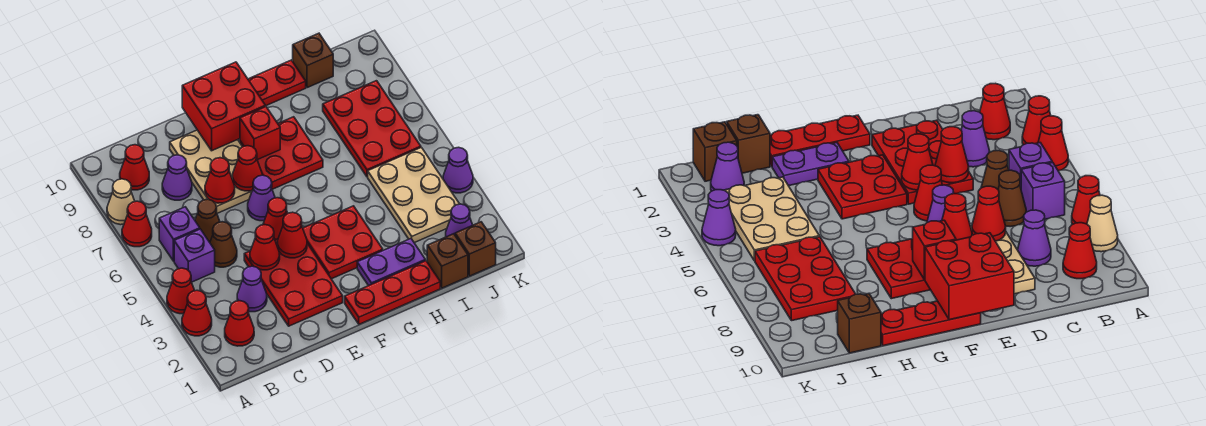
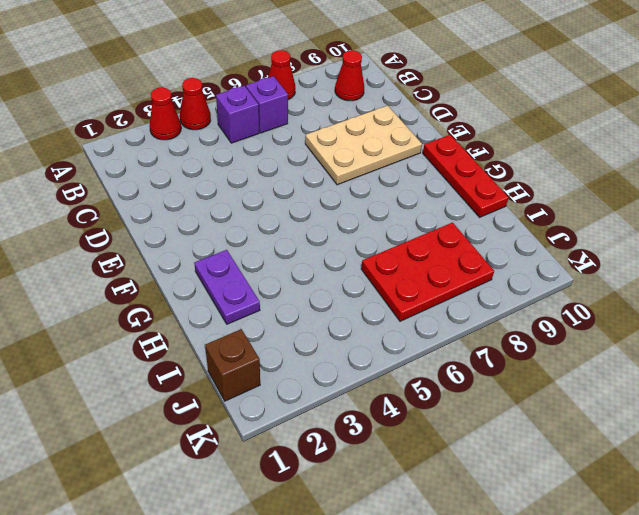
none -> tan cone A8 level 1
none -> red cone B2 level 1
none -> purple cone C3 level 1
none -> brown cone C5 level 1

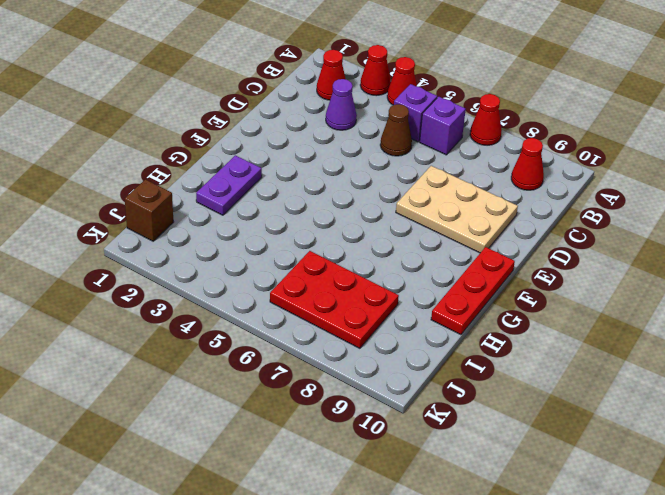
none -> tan cone A8 level 1
none -> brown cone C6 level 1
none -> purple cone C8 level 1
none -> red plate D2:E4 level 1

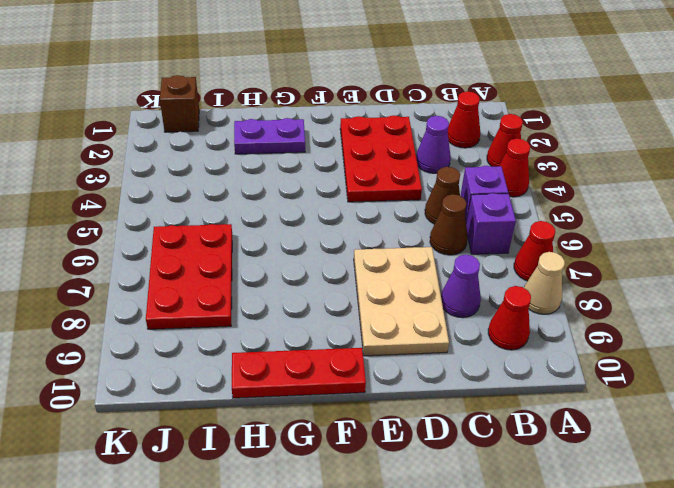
none -> red cone E5 level 1
none -> purple cone E6 level 1
none -> red plate F1:H1 level 1
none -> red plate F3:G4 level 1

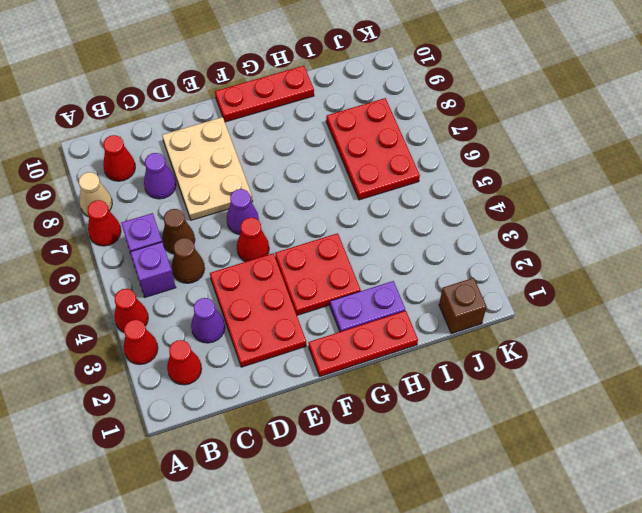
none -> red plate F7:G8 level 1
none -> brown brick I1 level 1
none -> tan plate I3:J5 level 1
none -> brown brick I10 level 1

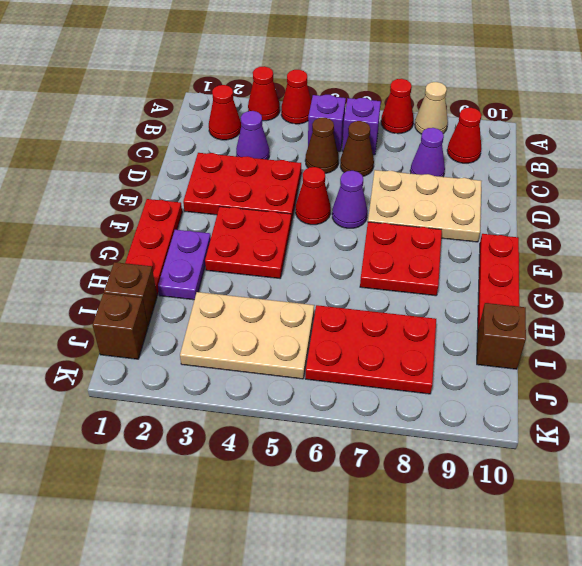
none -> purple cone J2 level 1
none -> purple cone K4 level 1
none -> red cone D4 level 2
none -> red cone D7 level 2

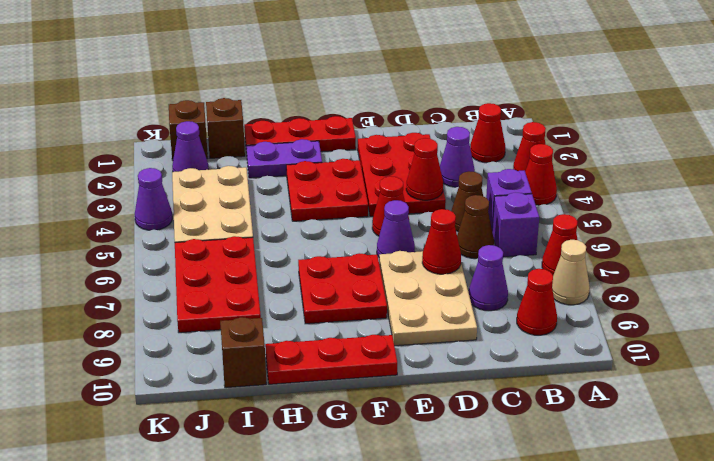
none -> red cone E4 level 2
none -> red cone E7 level 2
none -> red brick E9:F10 level 2
none -> red brick F8 level 2

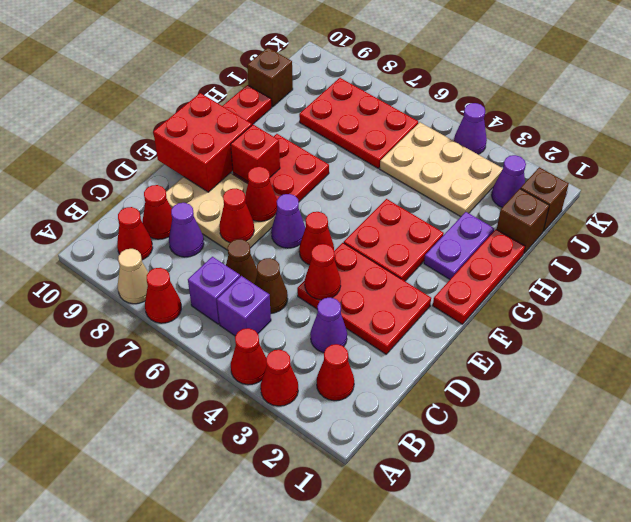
red cone C9 level 1 -> red cone E4 level 2

